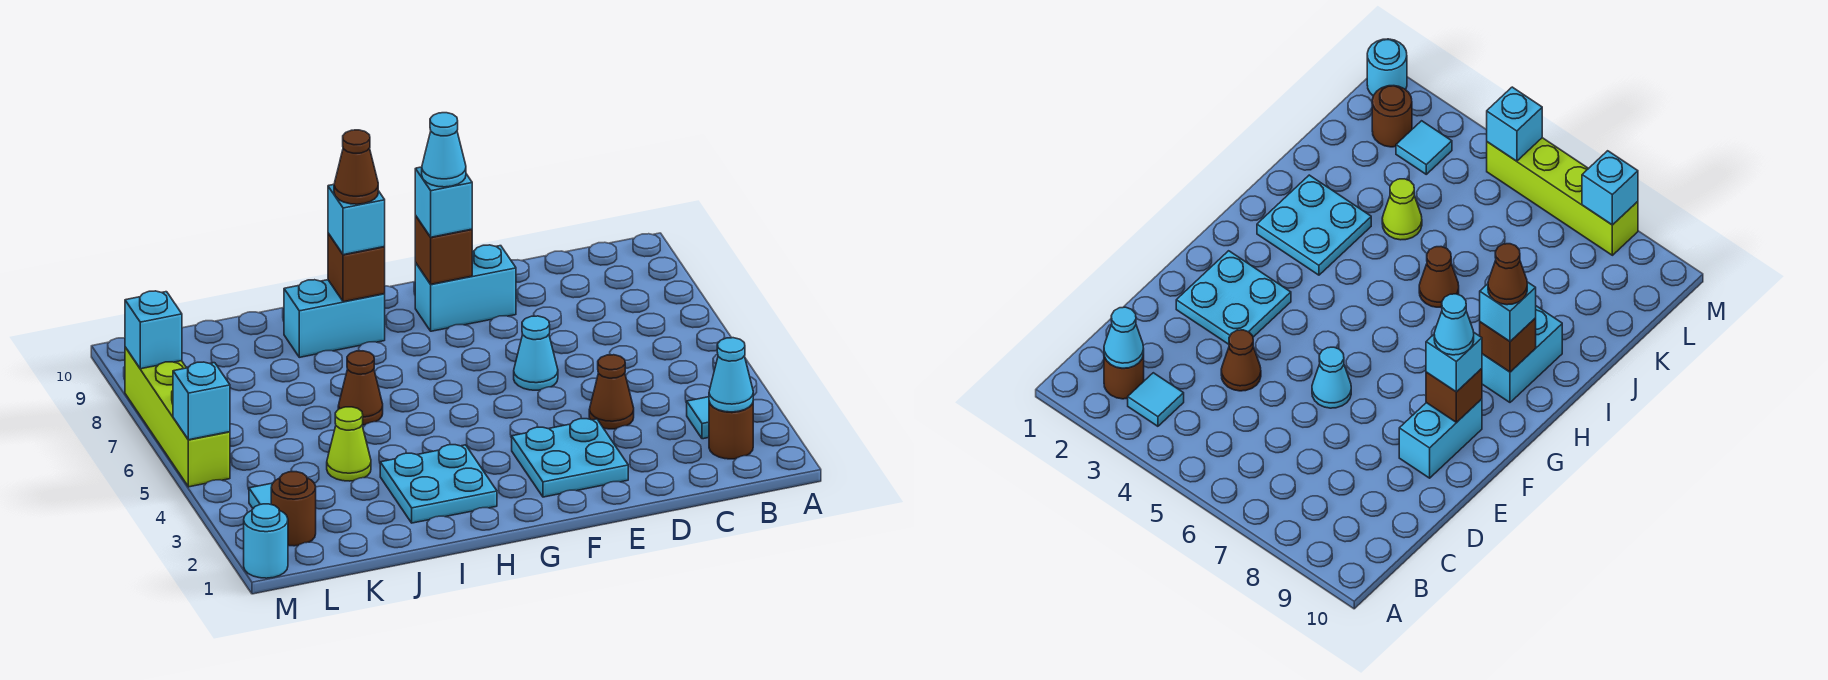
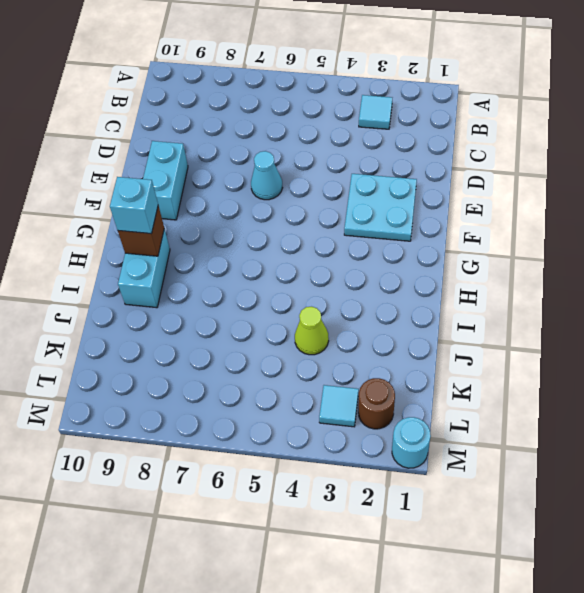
none -> brown round brick B2 level 1
none -> brown cone D4 level 1
none -> cyan plate H2:I3 level 1

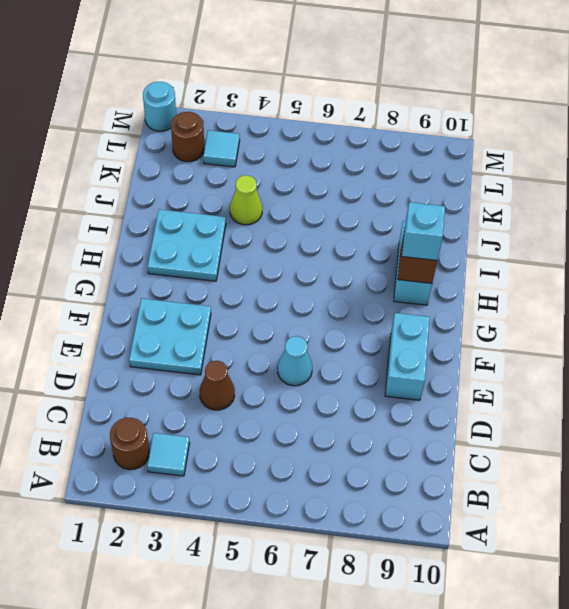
none -> brown cone I6 level 1
none -> lime brick M5:M8 level 1
none -> cyan cone B2 level 2

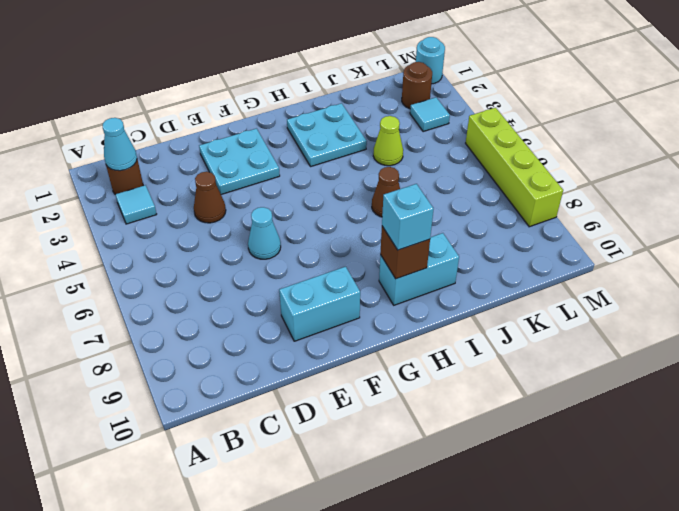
none -> brown brick F9 level 2
none -> cyan brick M5 level 2
none -> cyan brick M8 level 2

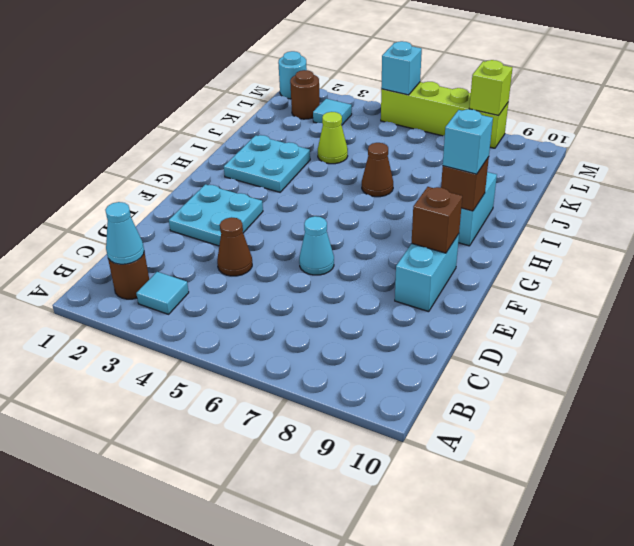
lime brick M8 level 2 -> cyan brick M8 level 2
none -> cyan brick F9 level 3
none -> cyan cone F9 level 4
none -> brown cone H9 level 4

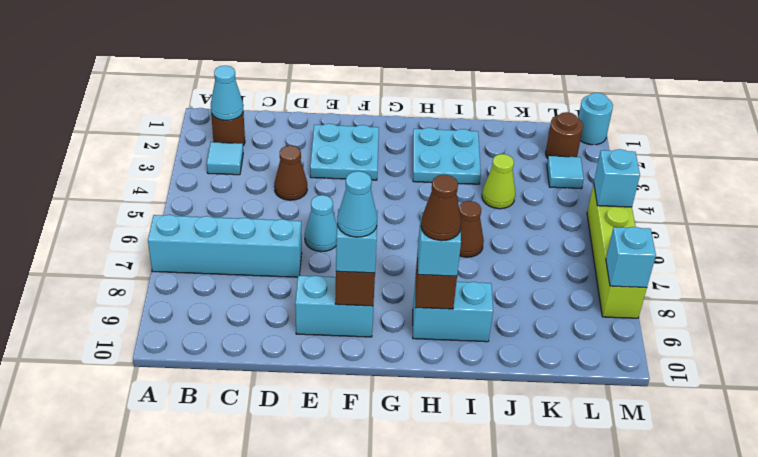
cyan brick A7:D7 level 1 -> none

